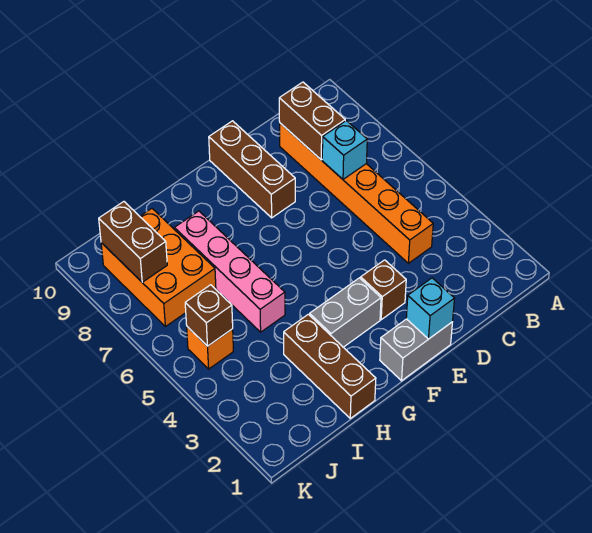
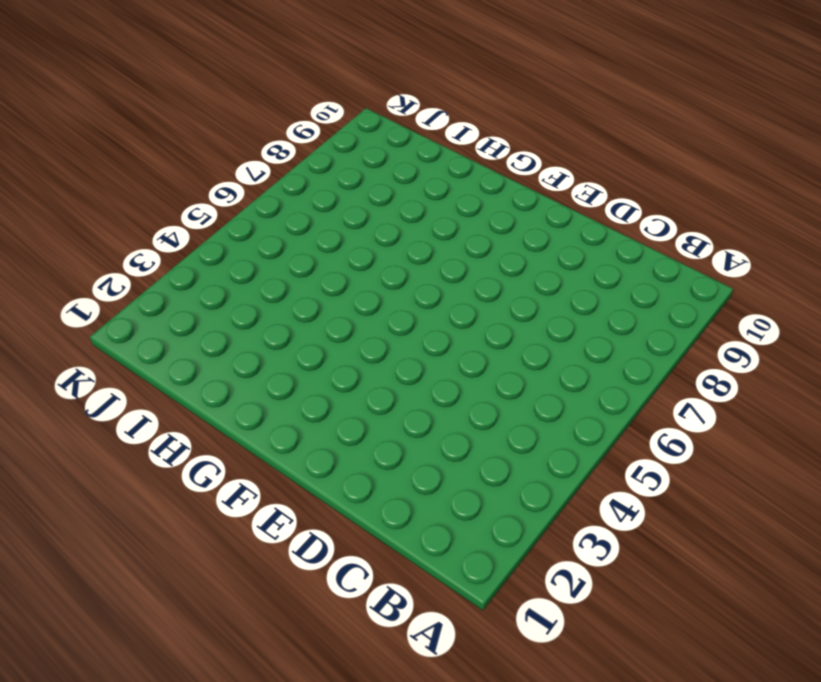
none -> orange brick C4:C9 level 1
none -> grey brick E1:F1 level 1
none -> brown brick E3 level 1

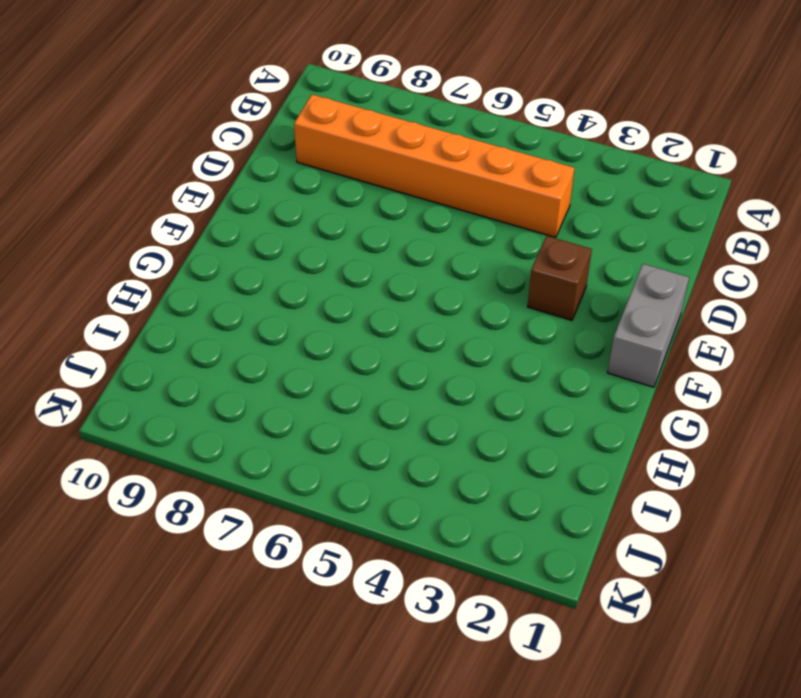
none -> brown brick E8:E10 level 1
none -> grey brick F3:G3 level 1
none -> brown brick H1:H3 level 1

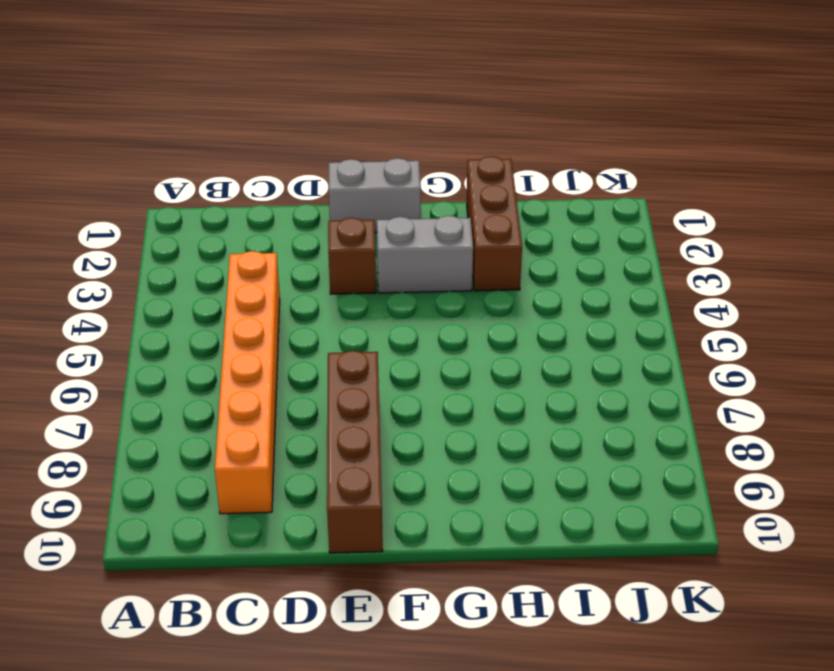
brown brick E7:E10 level 1 -> brown brick E8:E10 level 1
none -> pink brick H5:H8 level 1
none -> orange brick I7:J9 level 1
none -> orange brick J5 level 1

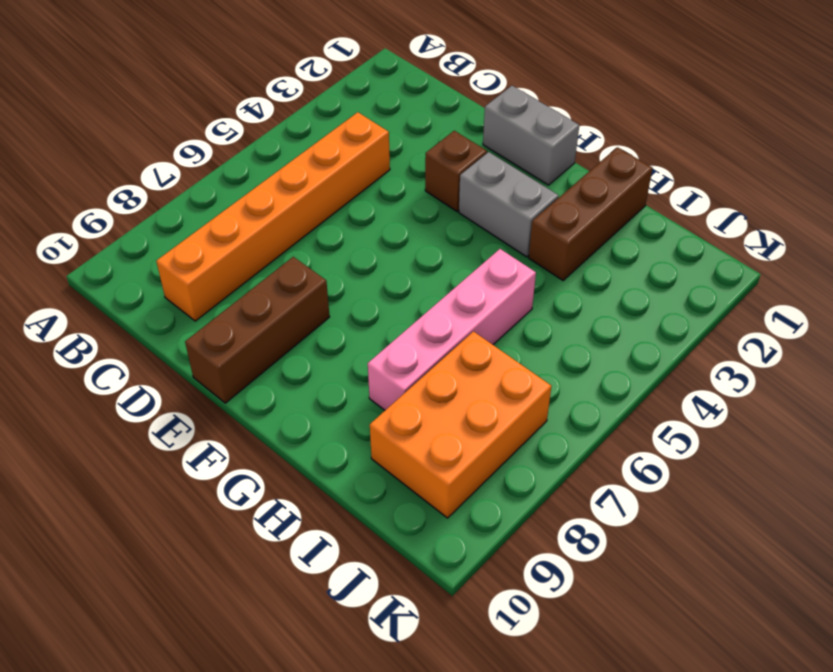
none -> orange brick J5 level 1
none -> cyan brick C7 level 2
none -> brown brick C8:C9 level 2

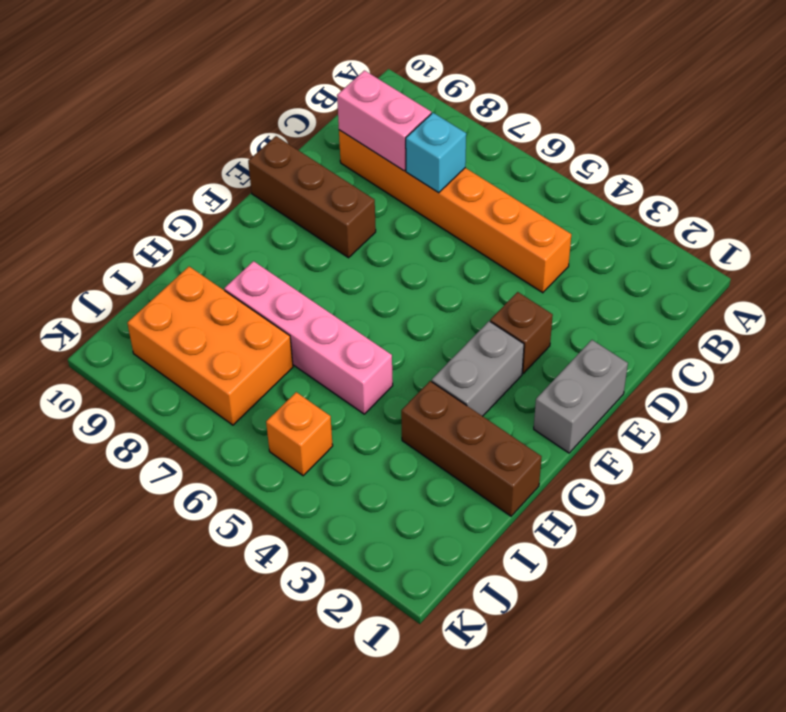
pink brick C8:C9 level 2 -> brown brick C8:C9 level 2
none -> cyan brick E1 level 2
none -> brown brick J5 level 2
none -> brown brick J8:J9 level 2

